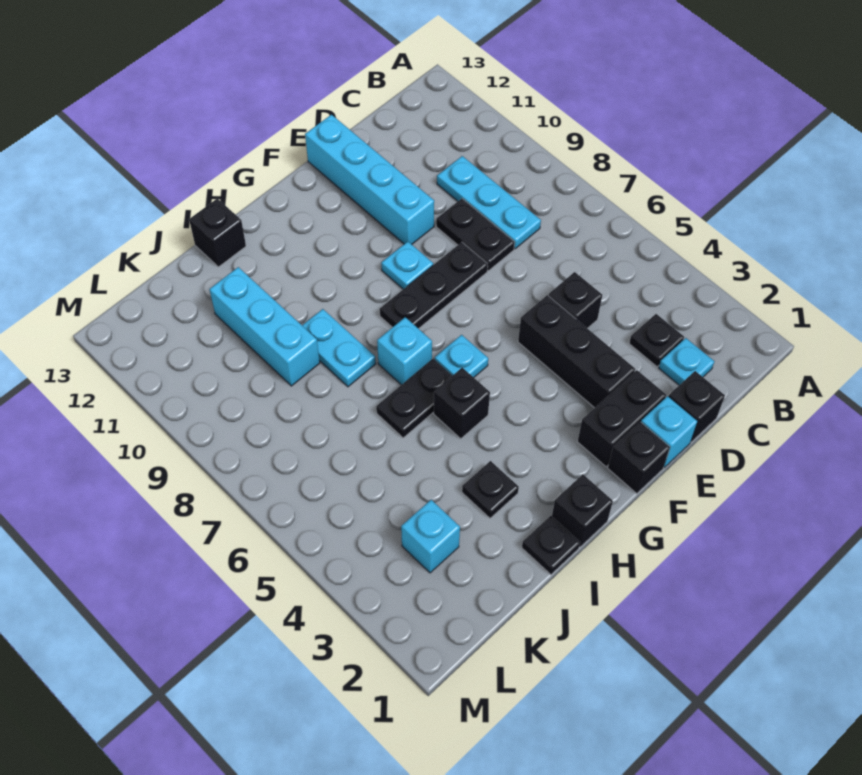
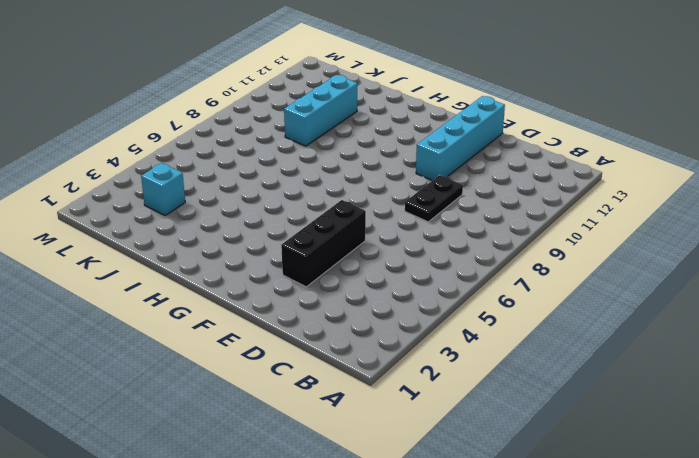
none -> cyan plate C2 level 1
none -> black plate C3 level 1
none -> cyan plate C8:C10 level 1

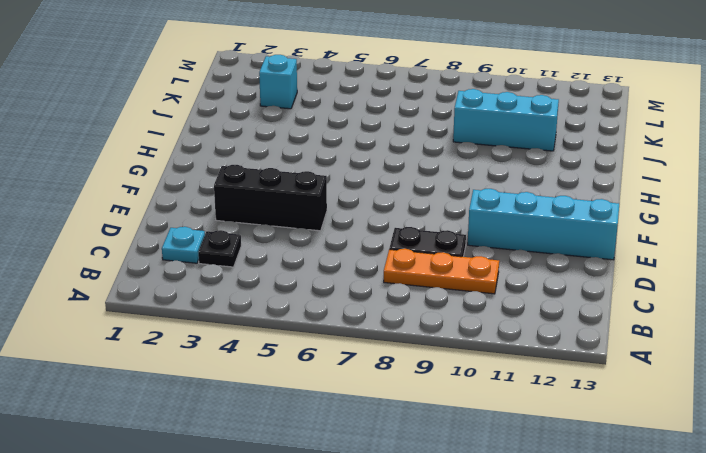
orange plate C8:C10 level 1 -> cyan plate C8:C10 level 1
none -> black brick D1 level 1
none -> black brick D5 level 1
none -> cyan brick E1 level 1

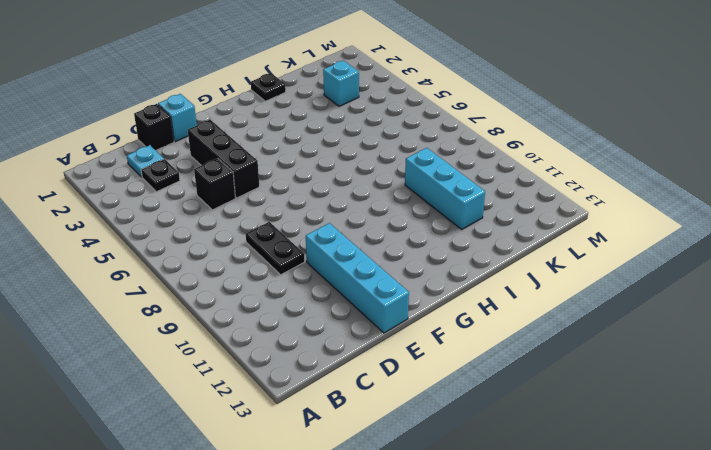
none -> cyan plate C8:C10 level 1
none -> black brick E2:F2 level 1
none -> black plate E8:G8 level 1

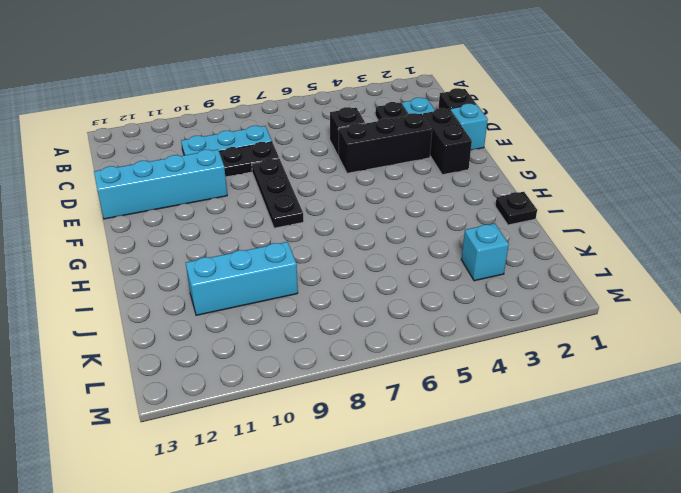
none -> black brick F1 level 1
none -> cyan plate F9 level 1
none -> cyan plate G6 level 1

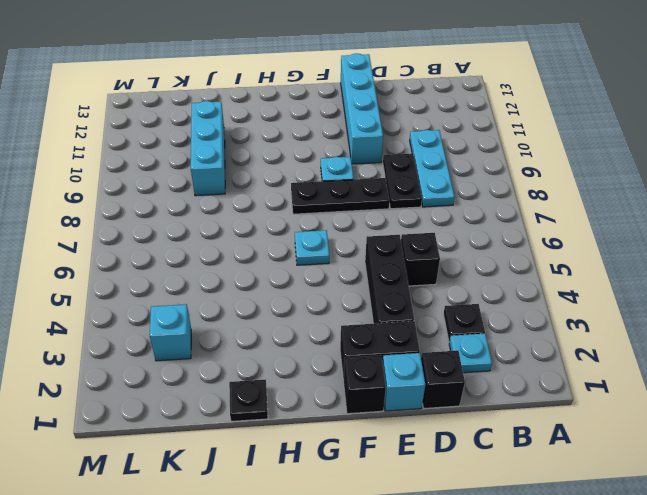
none -> black brick H1 level 1
none -> black brick H5 level 1
none -> black plate H6:I6 level 1

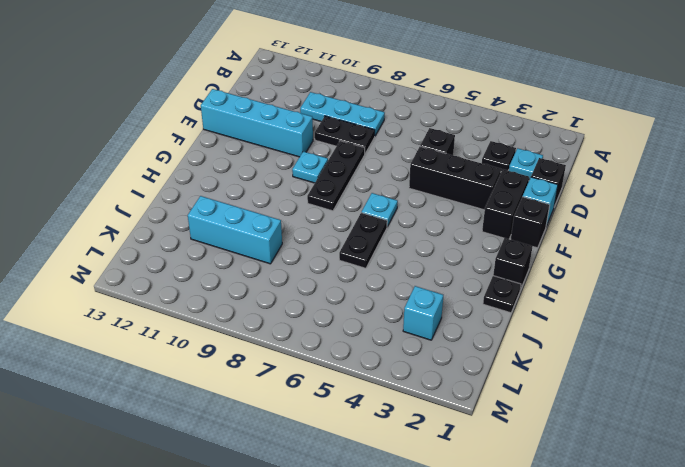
none -> black brick H5 level 1
none -> cyan brick H7 level 1
none -> black plate I3 level 1

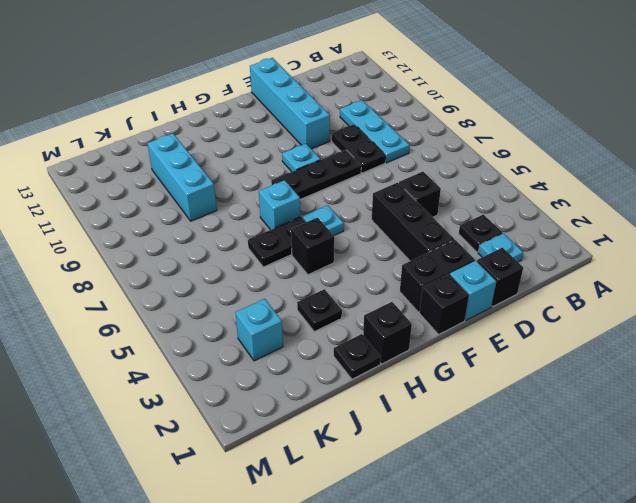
none -> cyan plate I8:I9 level 1
none -> black brick I13 level 1

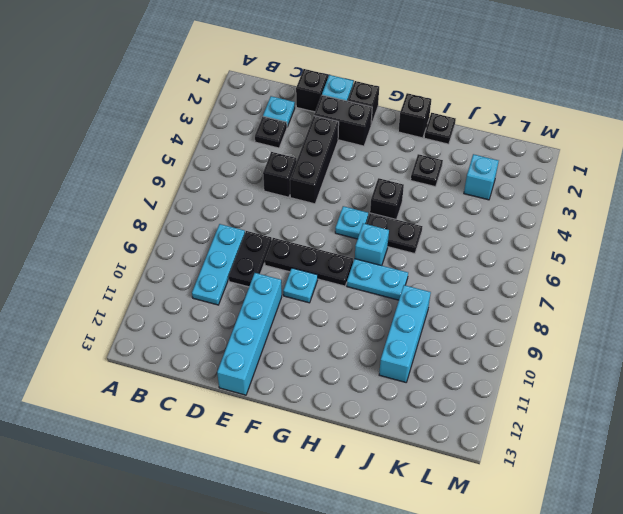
cyan plate H8:I8 level 1 -> cyan plate I8:I9 level 1
none -> black brick I13 level 1

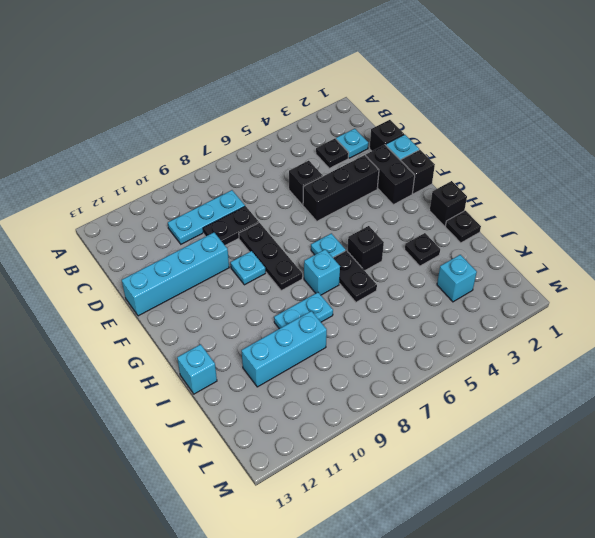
cyan brick I13 level 1 -> black brick I13 level 1

